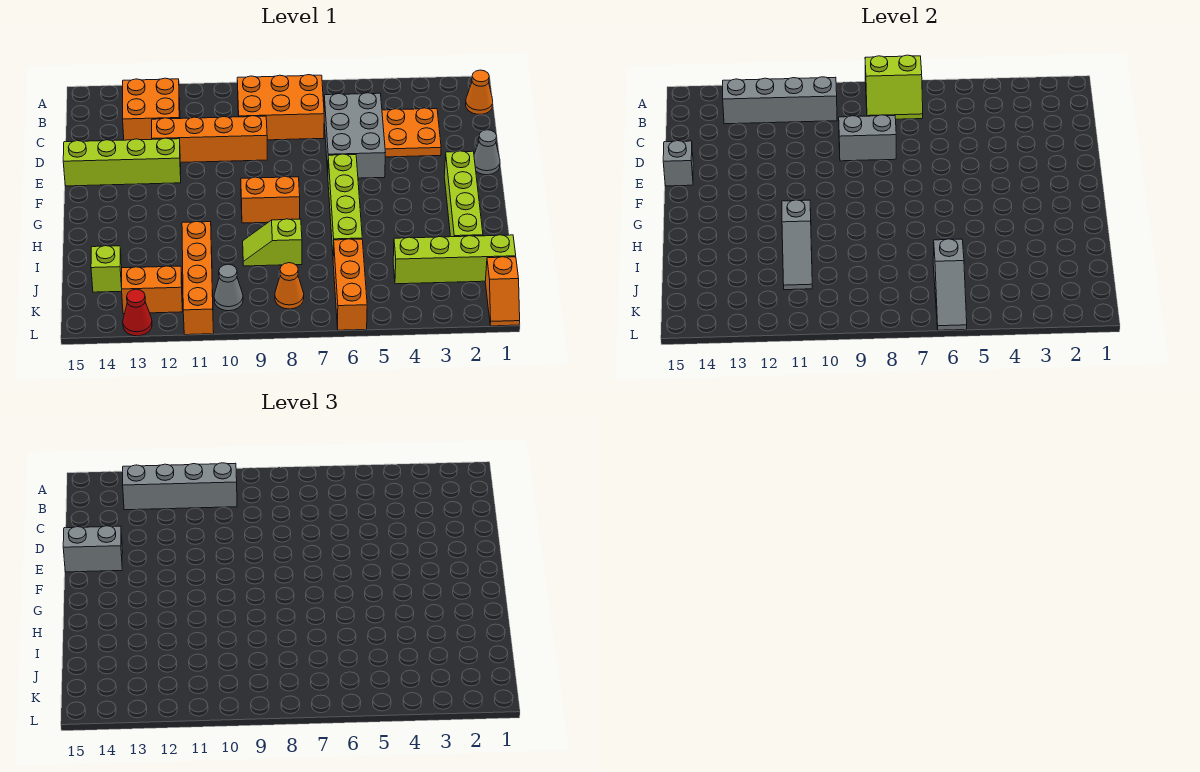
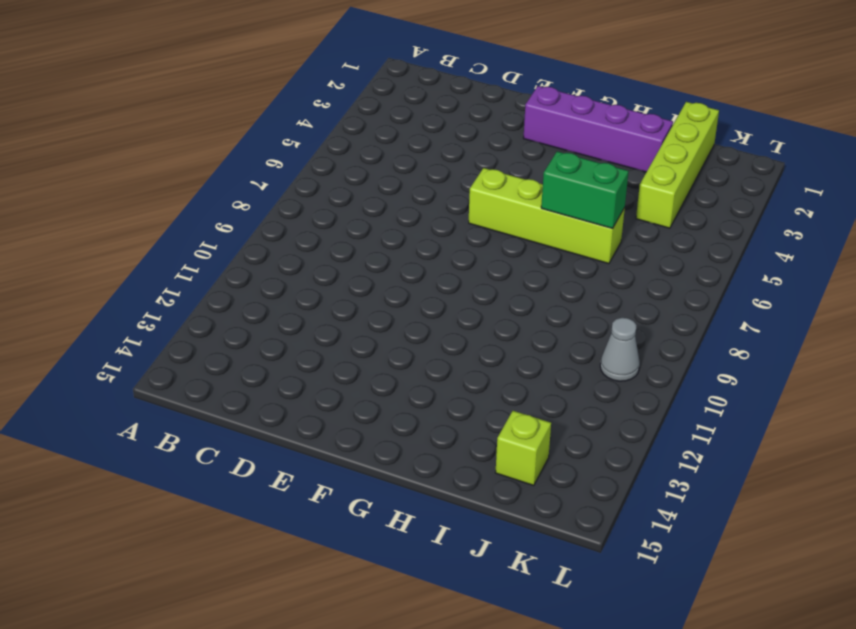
purple brick F2:I2 level 1 -> lime brick F2:I2 level 1
green brick H6:I6 level 2 -> none
none -> orange cone B1 level 1
none -> orange brick B7:C9 level 1
none -> orange brick B12:C13 level 1

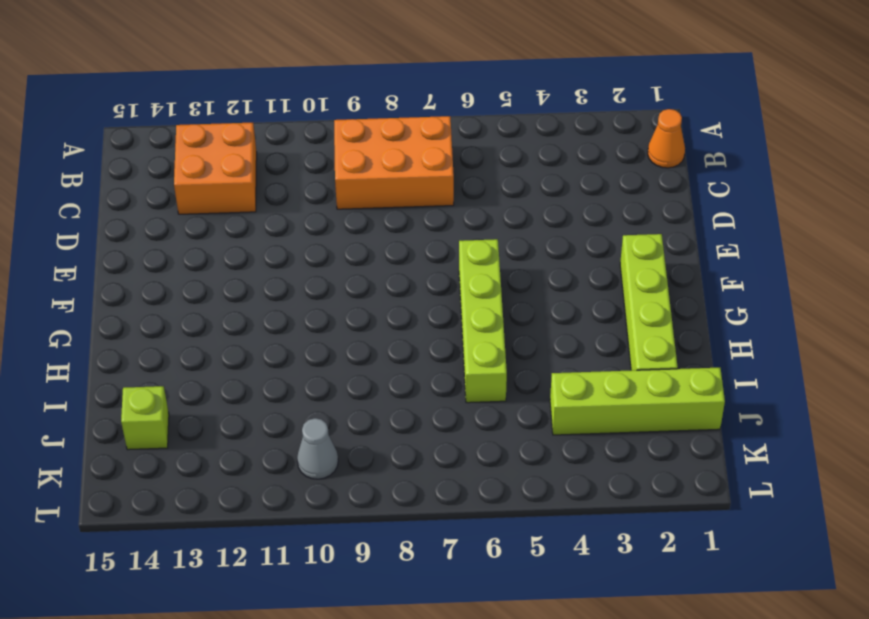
none -> orange plate C3:D4 level 1
none -> grey brick C5:E6 level 1
none -> orange brick D9:D12 level 1

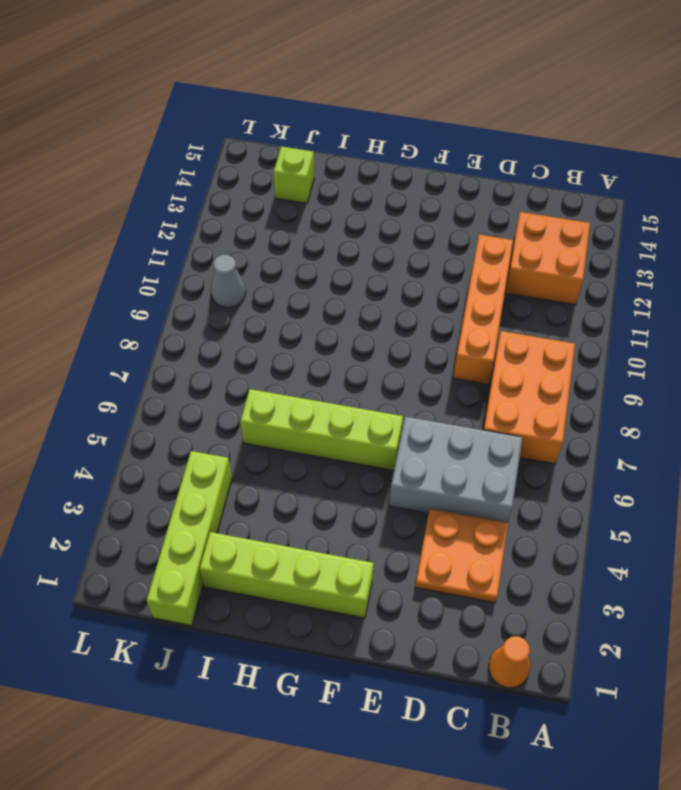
none -> grey cone E1 level 1
none -> lime brick E12:E15 level 1
none -> orange brick G8:G9 level 1

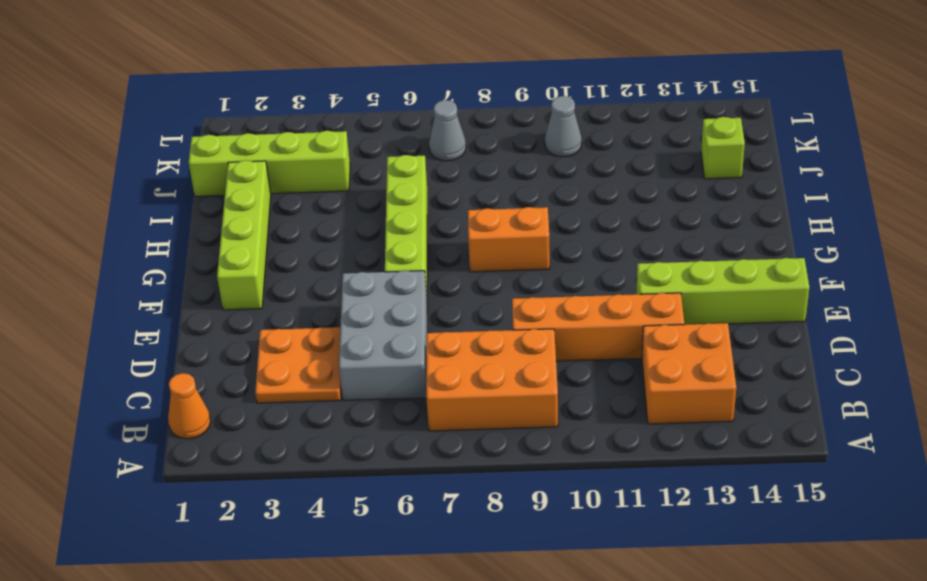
grey cone K7 level 1 -> grey cone E1 level 1
none -> lime slope I8:I9 level 1 top 8
none -> orange brick I11:L11 level 1
none -> orange brick J6:L6 level 1

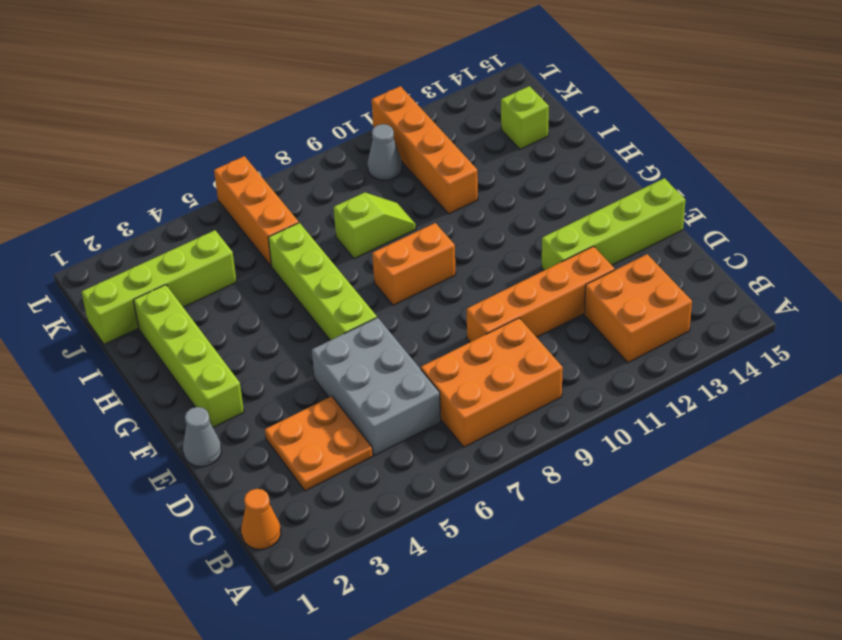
none -> orange slope K1:L1 level 1 top K
none -> orange cone K8 level 1
none -> orange brick K12:K13 level 1

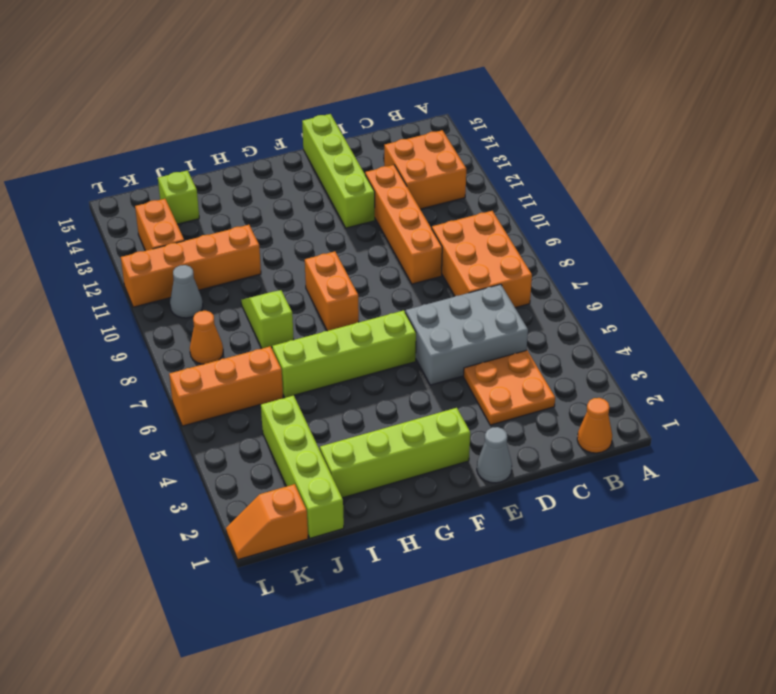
none -> red cone L13 level 1
none -> lime slope A7:B8 level 2 top A
none -> grey brick B10:B13 level 2

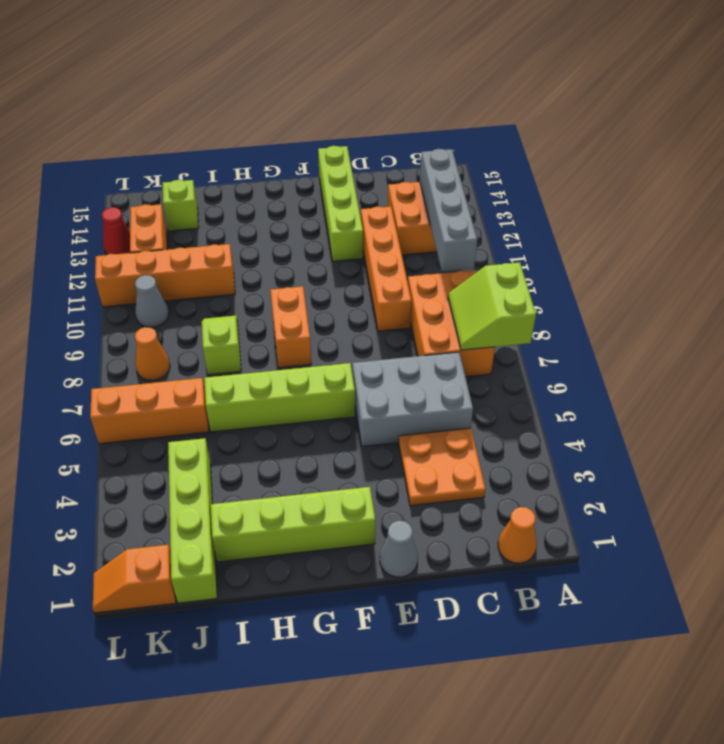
none -> grey brick D8:D9 level 2
none -> grey brick E15 level 2
none -> grey slope H11:J11 level 2 top H

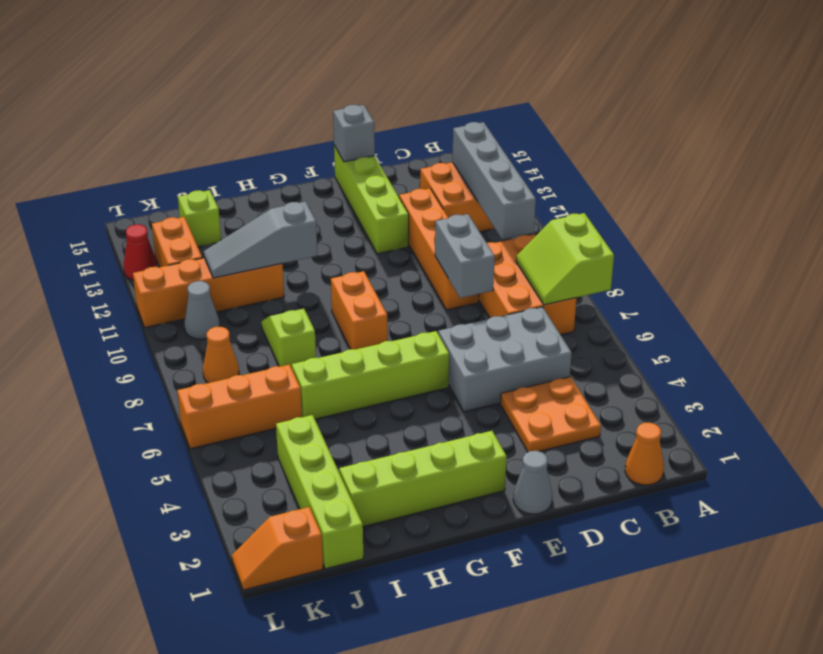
none -> grey slope J6:L6 level 2 top J
none -> grey brick B10:B13 level 3
none -> grey brick E14:E15 level 3

